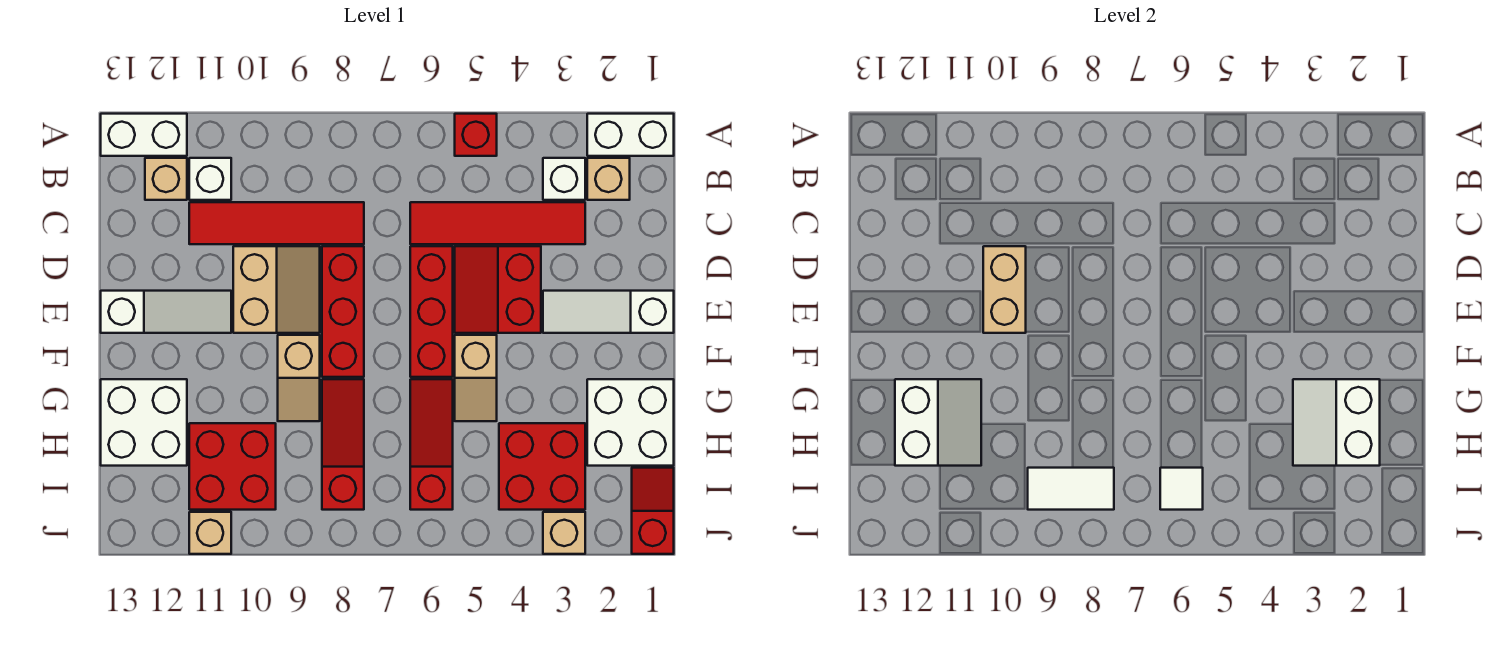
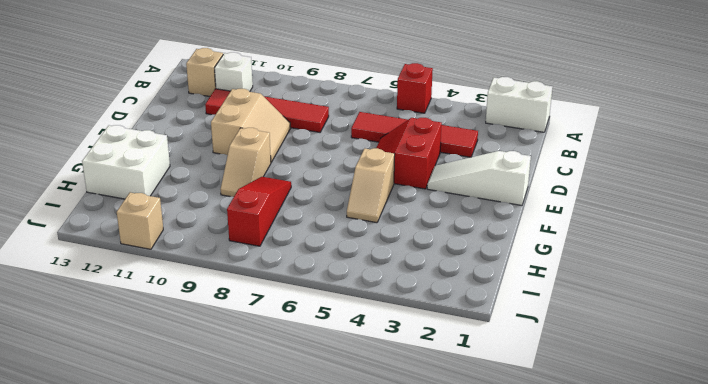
none -> white brick A12:A13 level 1
none -> tan brick B2 level 1
none -> white brick B3 level 1
none -> red brick D6:F6 level 1

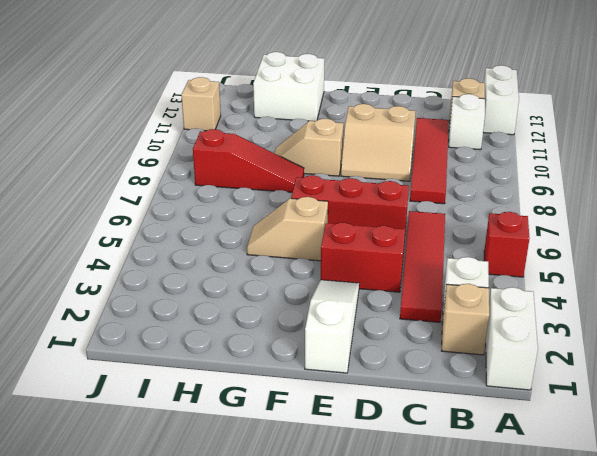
none -> red brick D8:F8 level 1
none -> white slope E11:E13 level 1 top 13
none -> white brick G1:H2 level 1
none -> red slope G6:I6 level 1 top I

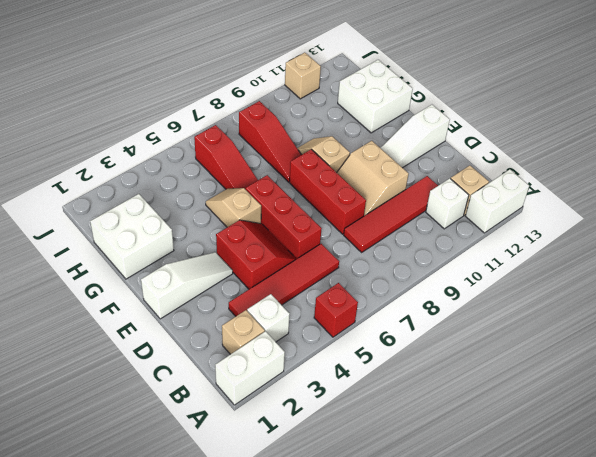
none -> red brick H3:I4 level 1
none -> red brick H10:I11 level 1
none -> red slope I1:J1 level 1 top J
none -> tan brick J3 level 1

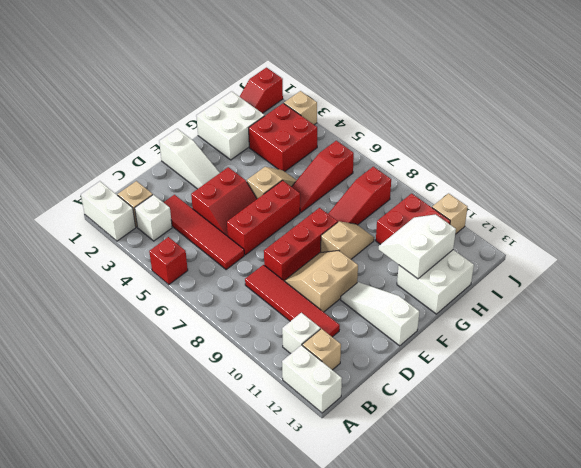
none -> tan brick D10:E10 level 2
none -> white slope G2:H3 level 2 top 2
none -> white tile I6 level 2
none -> white tile I8:I9 level 2

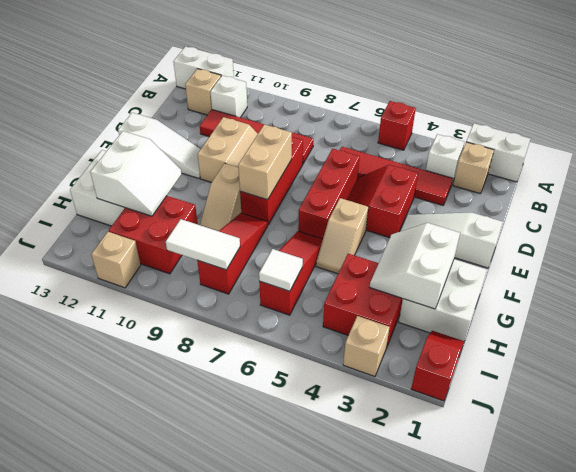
tan brick E8:F8 level 2 -> tan brick D10:E10 level 2

